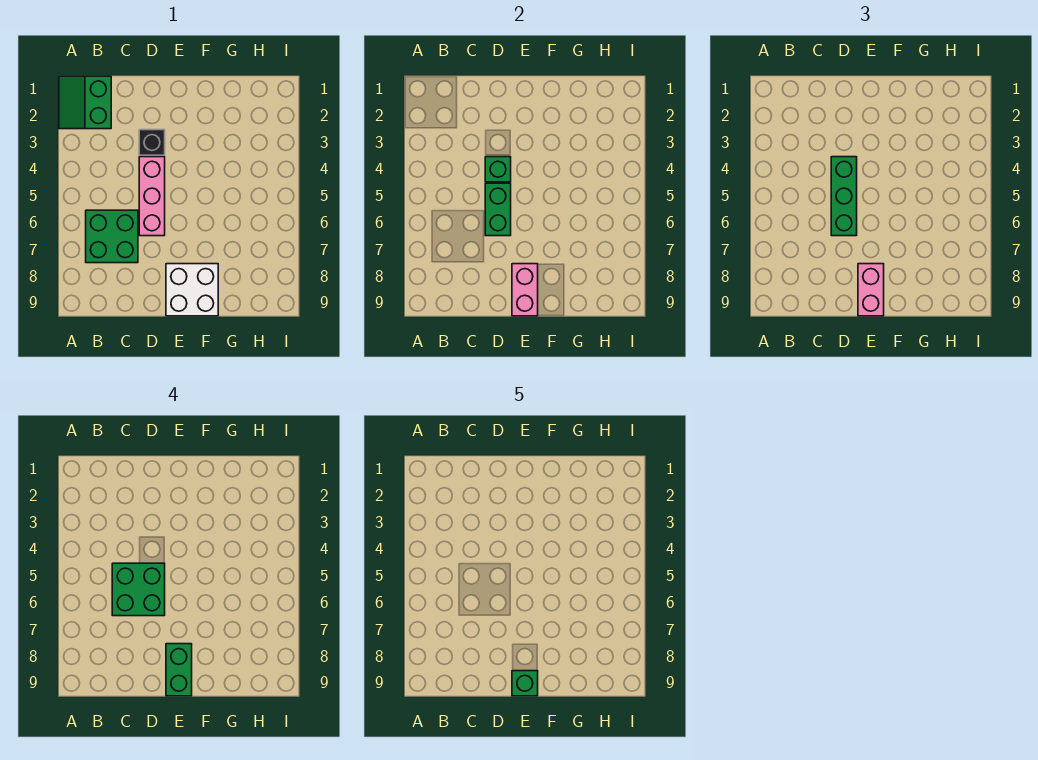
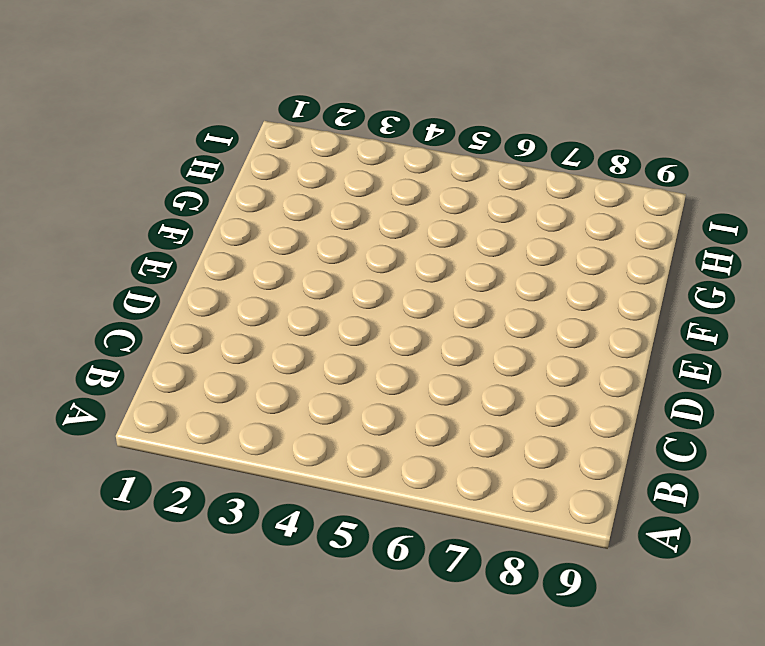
none -> green slope A1:B2 level 1 top B
none -> green brick B6:C7 level 1
none -> black brick D3 level 1

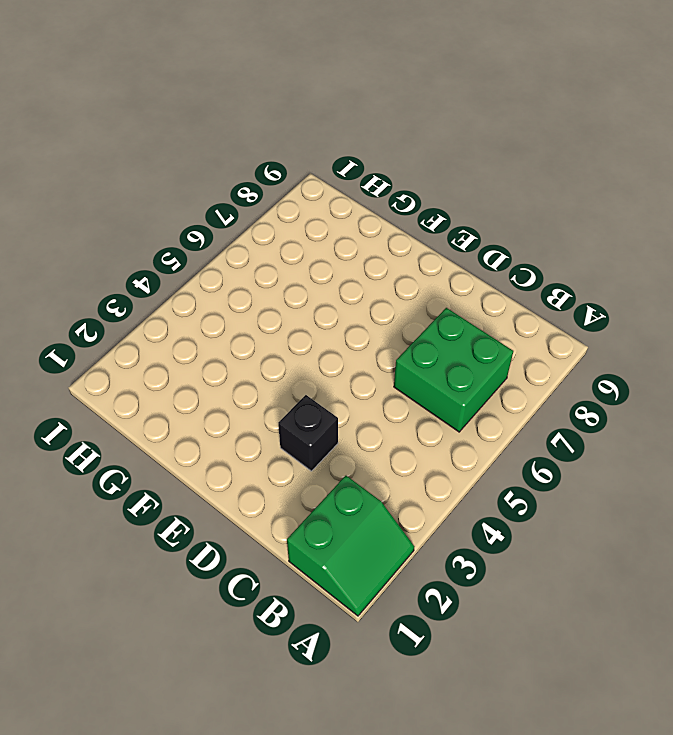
none -> pink brick D4:D6 level 1
none -> white brick E8:F9 level 1
none -> green brick D4 level 2

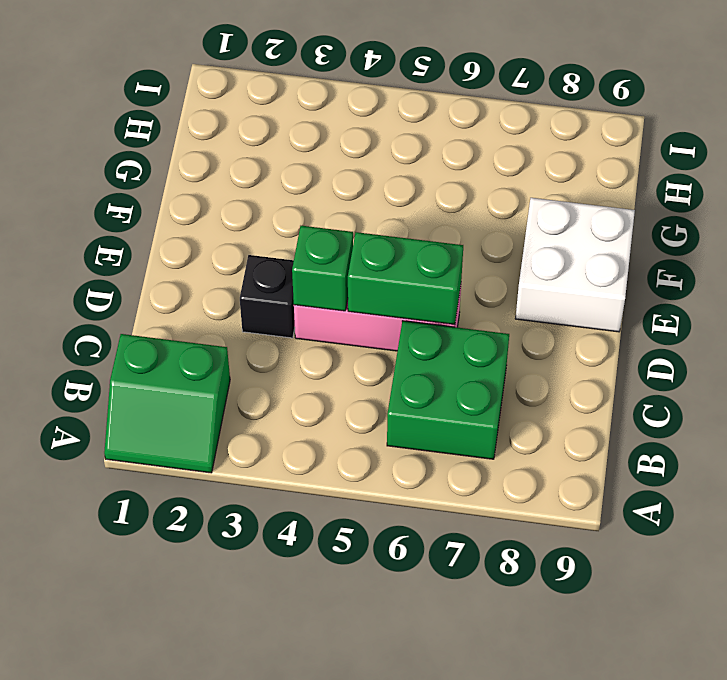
none -> pink brick E8:E9 level 2
none -> green brick D4:D6 level 3
none -> pink brick E8:E9 level 3

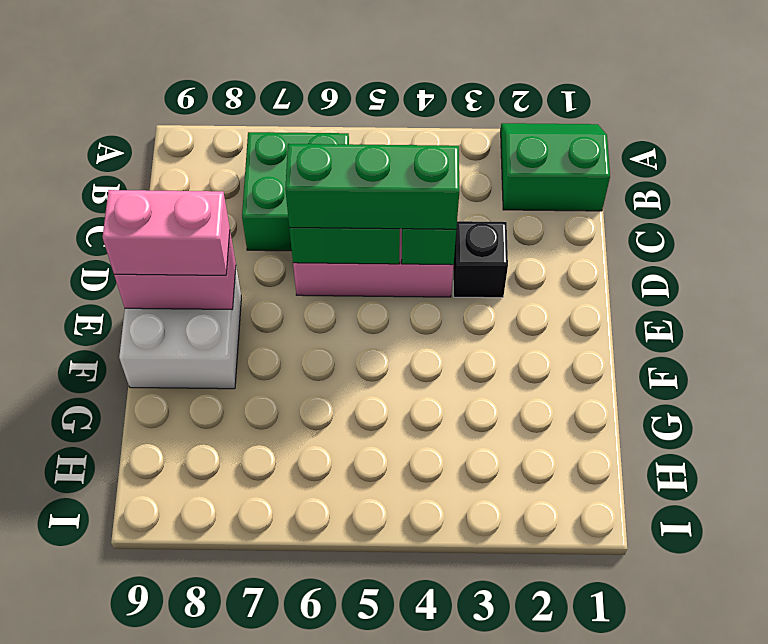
none -> green brick C5:D6 level 4
none -> green brick E8:E9 level 4
none -> green brick E9 level 5

